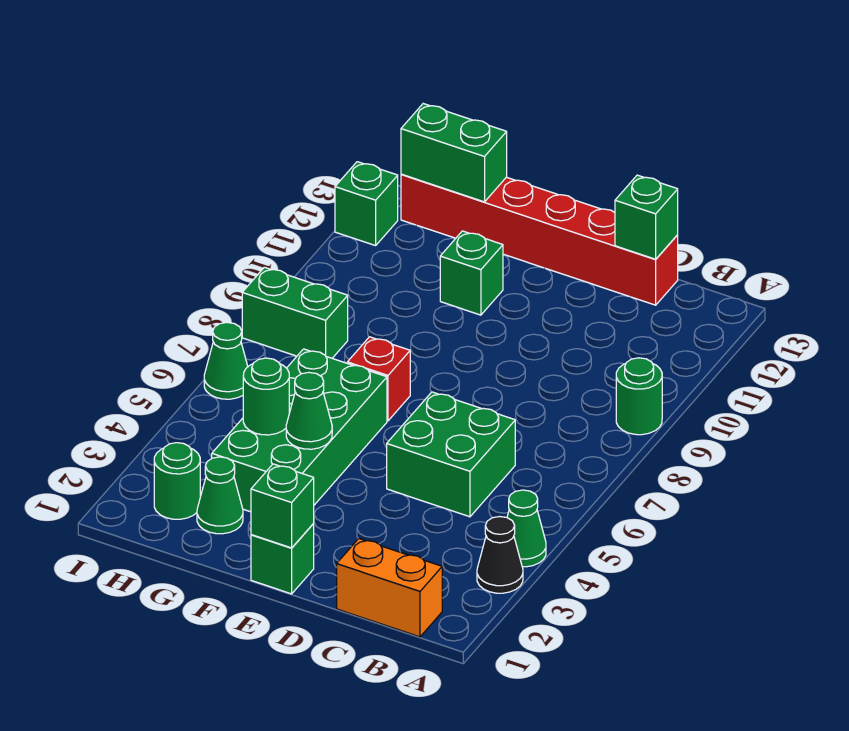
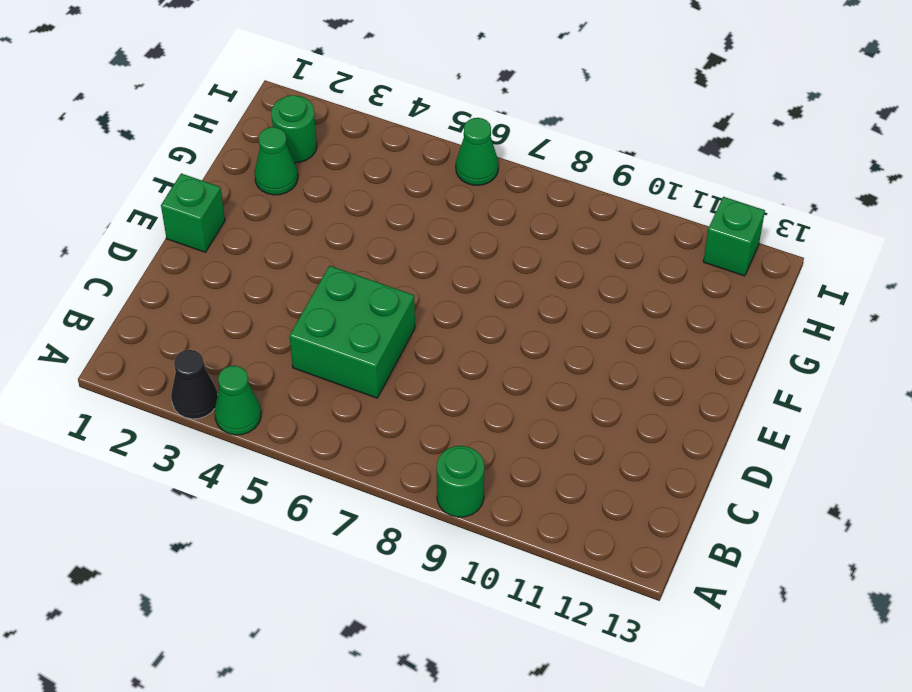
none -> orange brick B1:C1 level 1
none -> red brick C13:H13 level 1
none -> green brick F3:G6 level 1

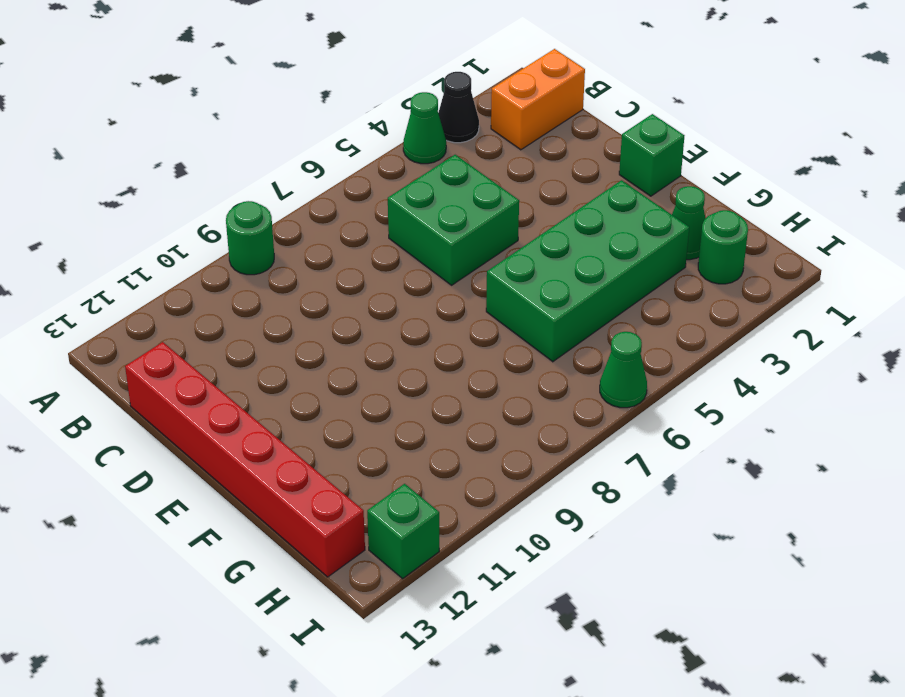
orange brick B1:B2 level 1 -> orange brick B1:C1 level 1
none -> red brick F7 level 1
none -> green brick F11 level 1
none -> green brick H8:I8 level 1

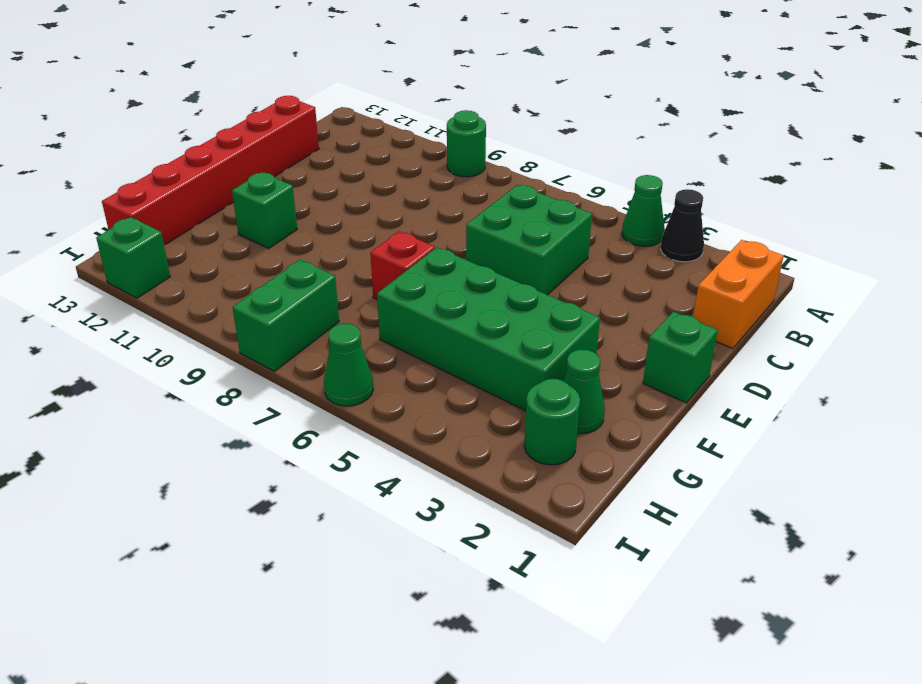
none -> green brick C13 level 2
none -> green brick E1 level 2
none -> green cone F4 level 2

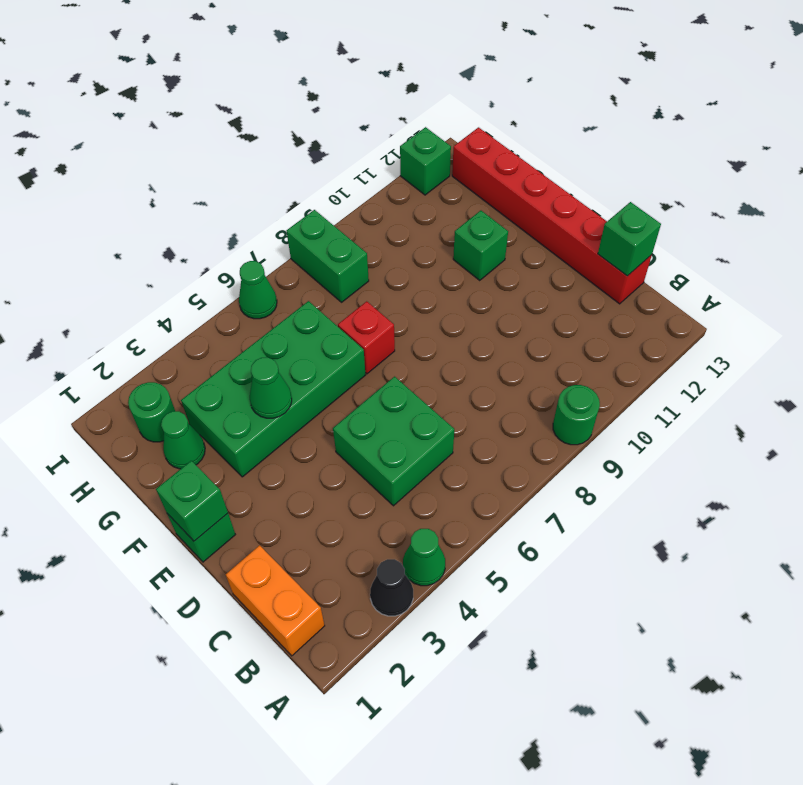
none -> green round brick G4 level 2
none -> green brick G13:H13 level 2

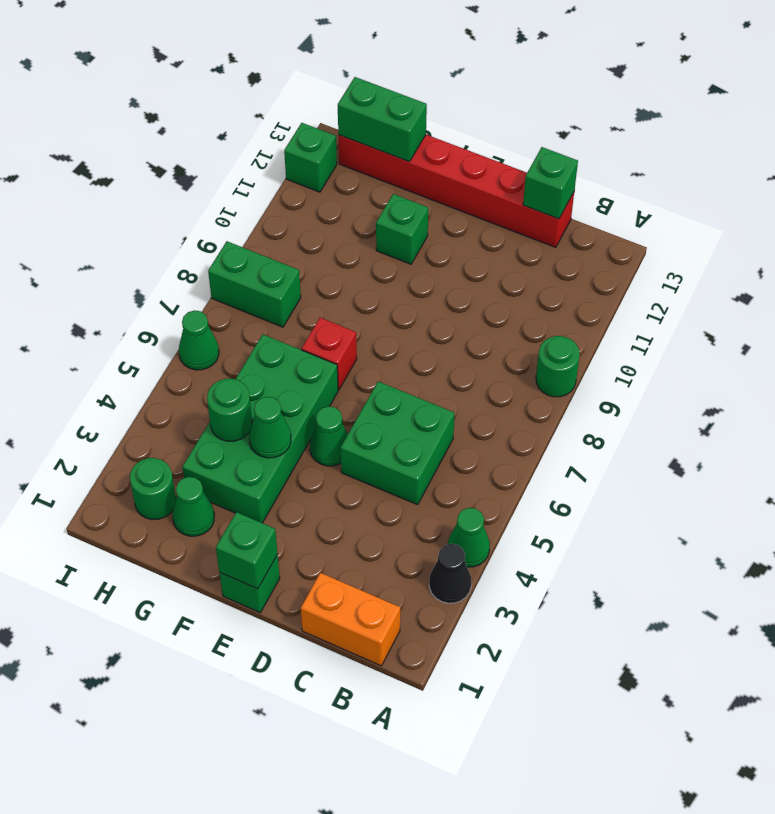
green cone E5 level 1 -> none

